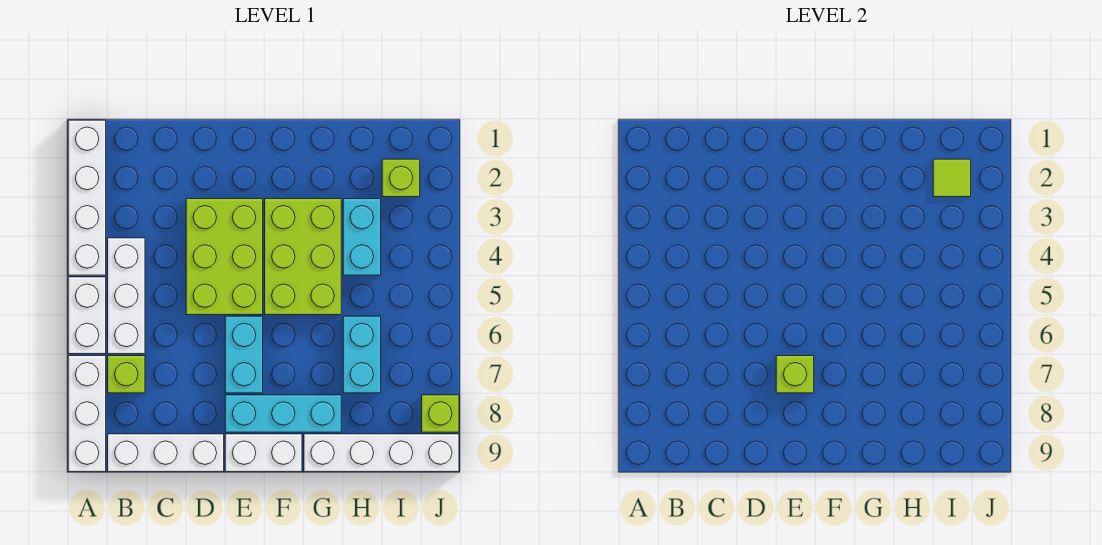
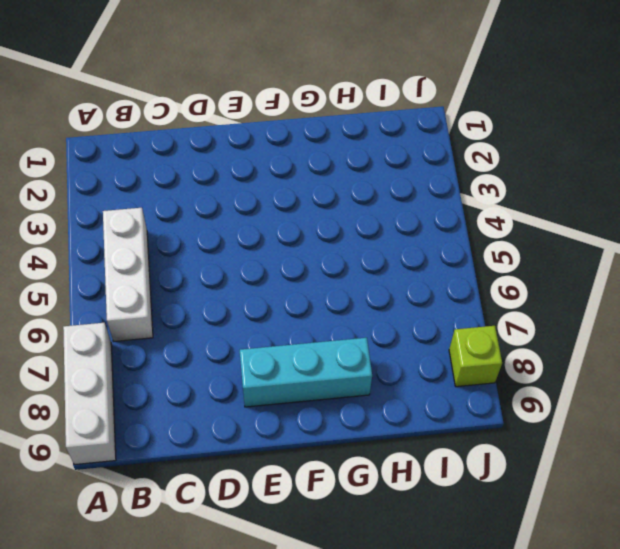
none -> white brick A1:A4 level 1
none -> white brick A5:A6 level 1
none -> lime brick B7 level 1

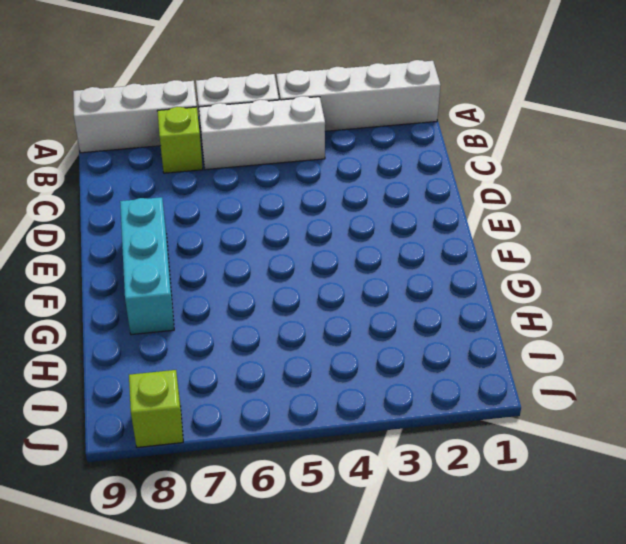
none -> white brick B9:D9 level 1
none -> lime brick D3:E5 level 1
none -> cyan brick E6:E7 level 1

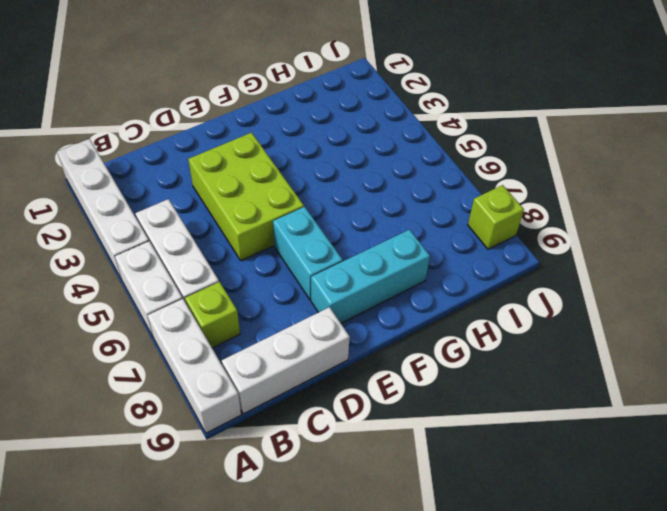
none -> white brick E9:F9 level 1
none -> lime brick F3:G5 level 1
none -> white brick G9:J9 level 1

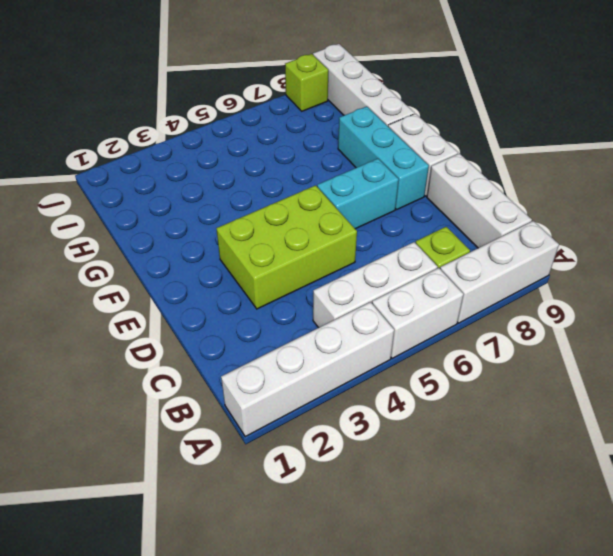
none -> lime brick F3:G5 level 1
none -> cyan brick H3:H4 level 1
none -> cyan brick H6:H7 level 1

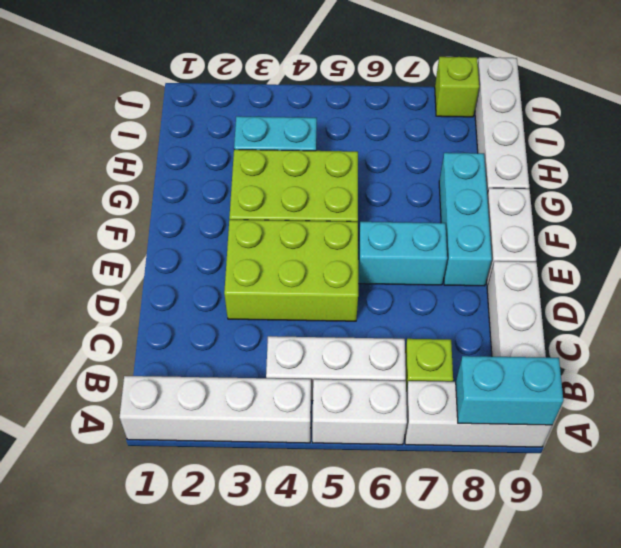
cyan brick A8:A9 level 2 -> cyan brick H6:H7 level 1
none -> lime brick I2 level 1
none -> lime brick E7 level 2
none -> lime tile I2 level 2

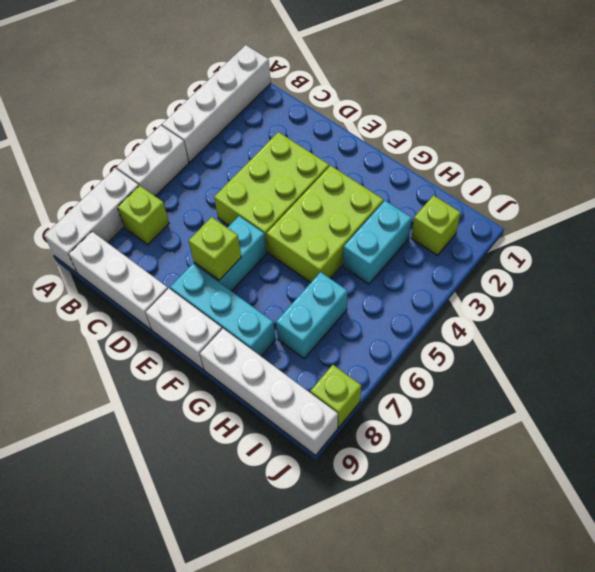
none -> white brick B4:B6 level 1
none -> lime tile I2 level 2

